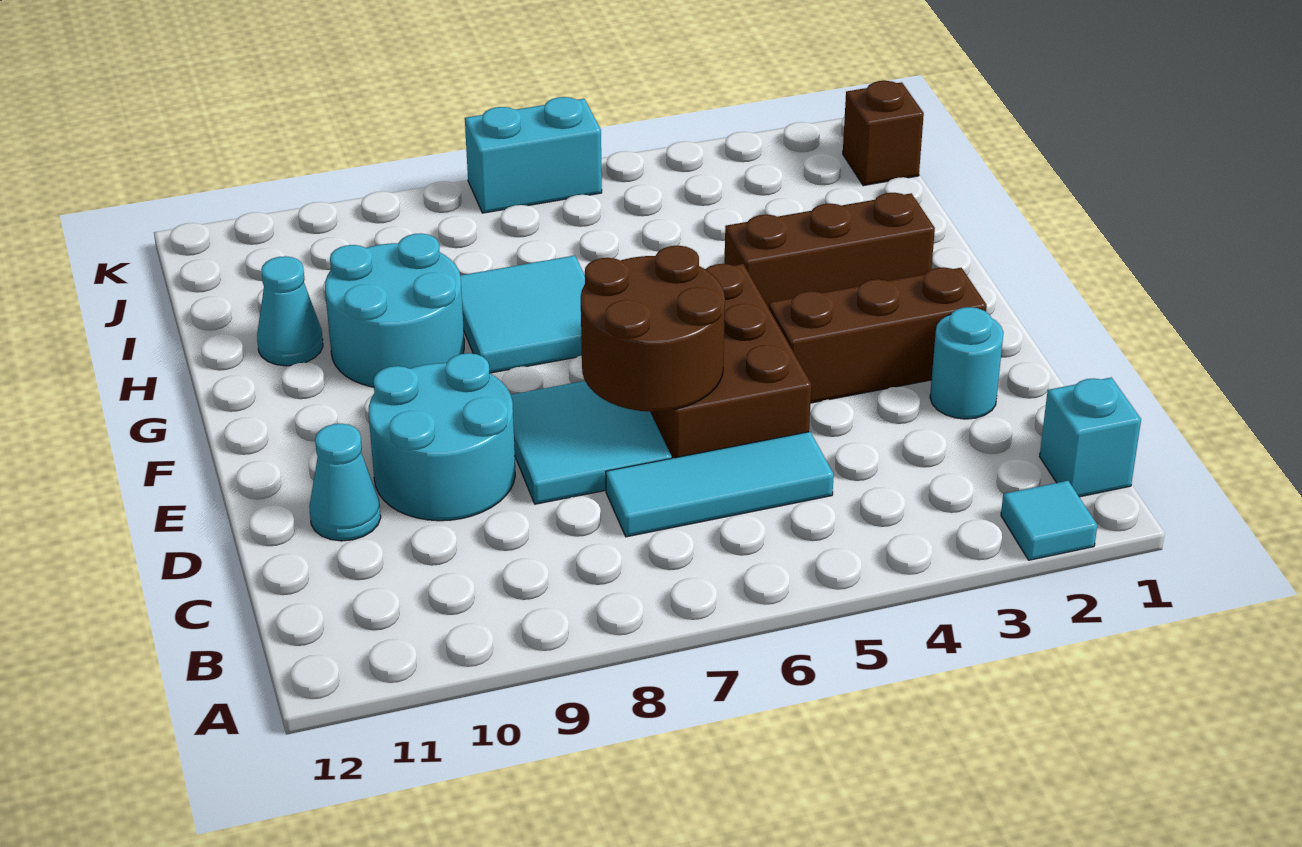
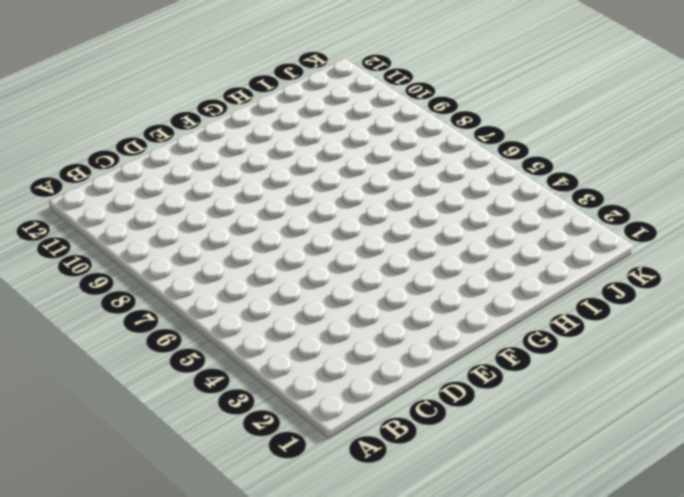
none -> cyan tile A2 level 1
none -> cyan brick B1 level 1
none -> cyan tile C5:C7 level 1

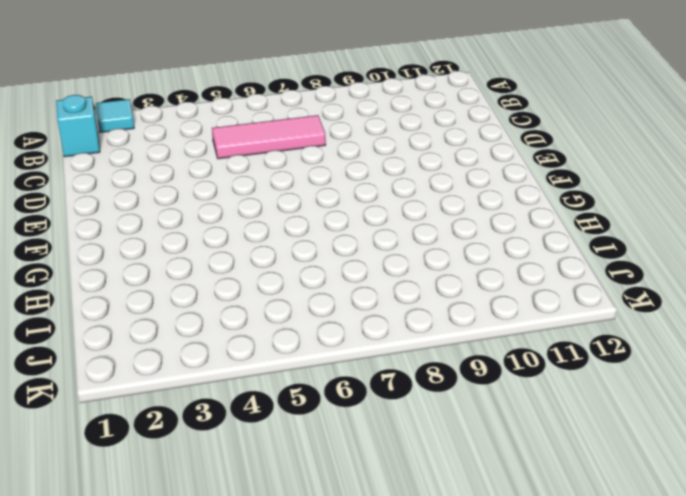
pink tile C5:C7 level 1 -> cyan tile C5:C7 level 1
none -> cyan round brick D2 level 1
none -> brown brick D5:F6 level 1
none -> cyan tile D7:E8 level 1

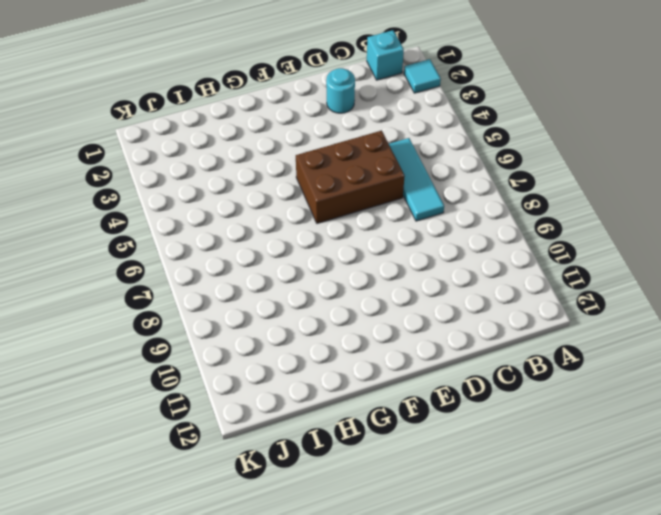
none -> cyan tile D7:E8 level 1
none -> cyan round brick D9:E10 level 1
none -> cyan cone D11 level 1

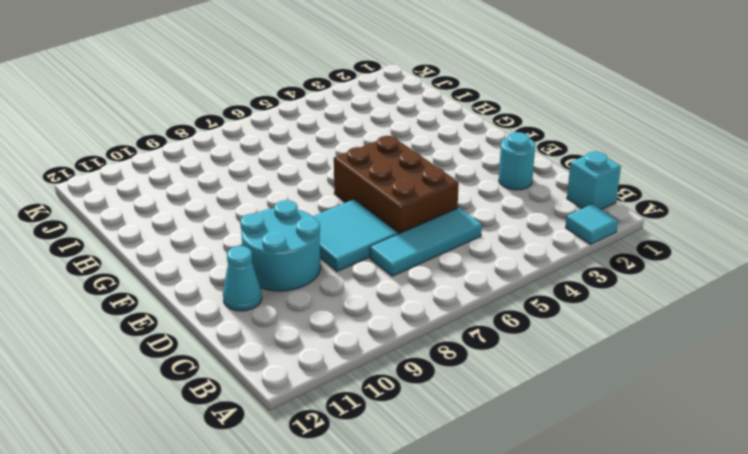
none -> brown brick E2:E4 level 1
none -> brown brick G2:G4 level 1
none -> cyan tile G7:H8 level 1

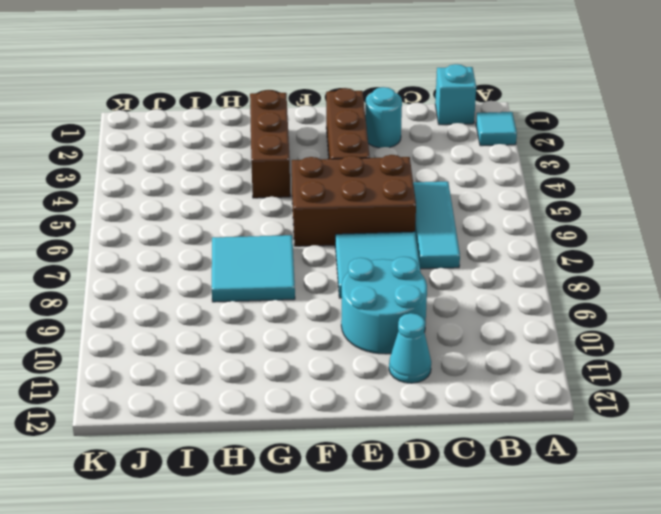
none -> cyan round brick G9:H10 level 1
none -> cyan cone H11 level 1
none -> brown brick J1 level 1

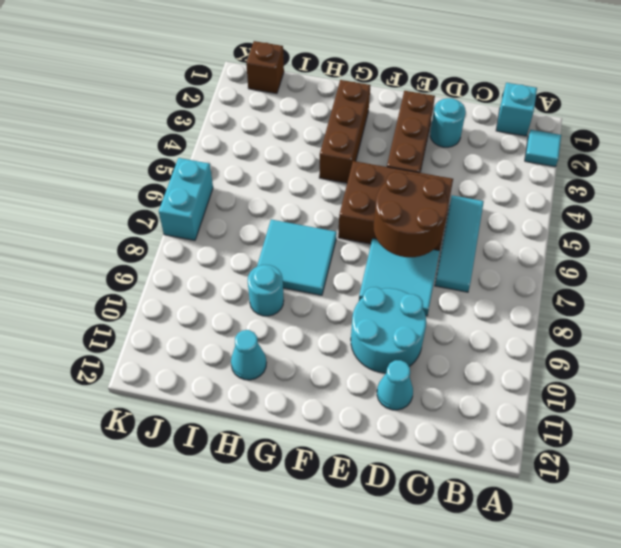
cyan round brick H9 level 1 -> cyan round brick G9:H10 level 1

